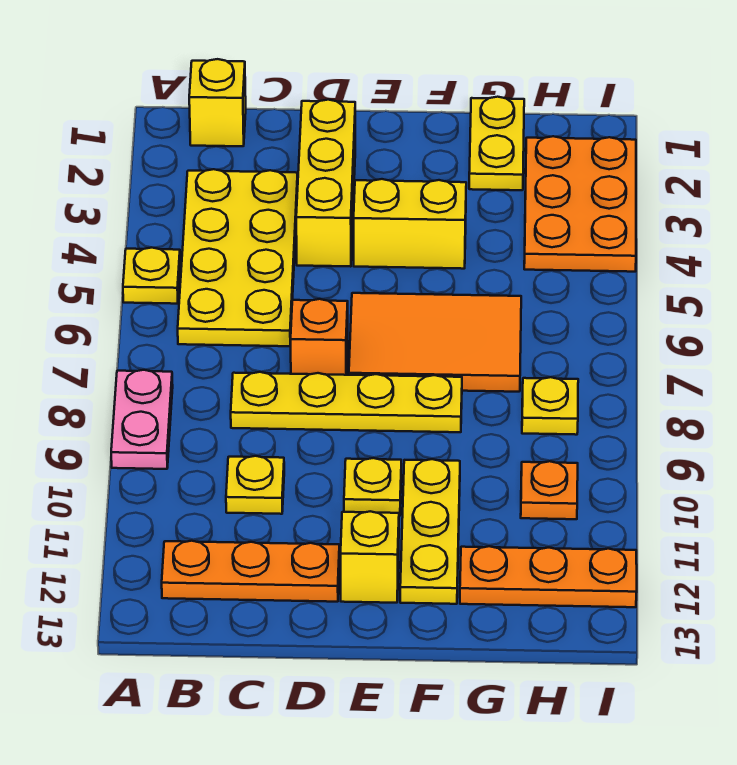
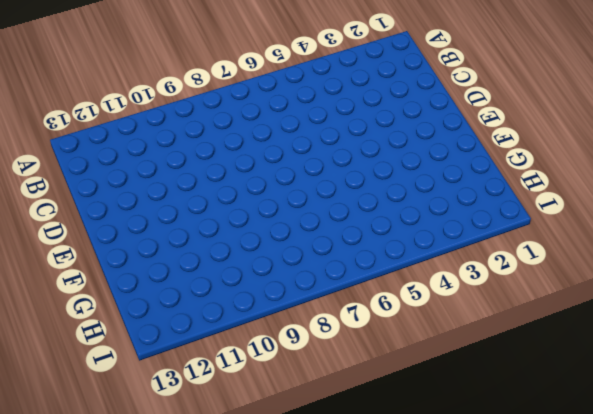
none -> yellow plate A5 level 1
none -> pink plate A8:A9 level 1
none -> yellow brick B1 level 1

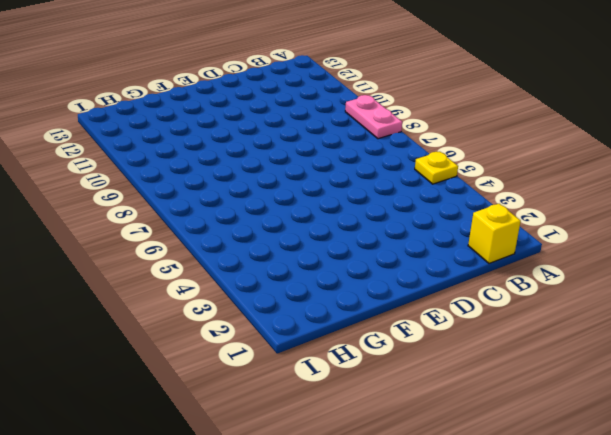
none -> yellow plate B3:C6 level 1
none -> orange plate B12:D12 level 1
none -> yellow plate C8:F8 level 1

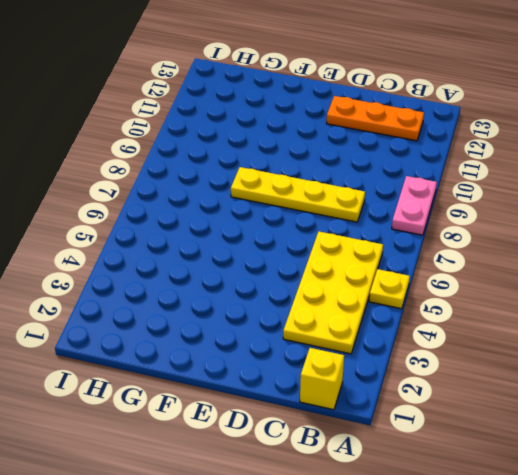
none -> yellow plate C10 level 1
none -> yellow brick D2:D4 level 1
none -> orange brick D7 level 1

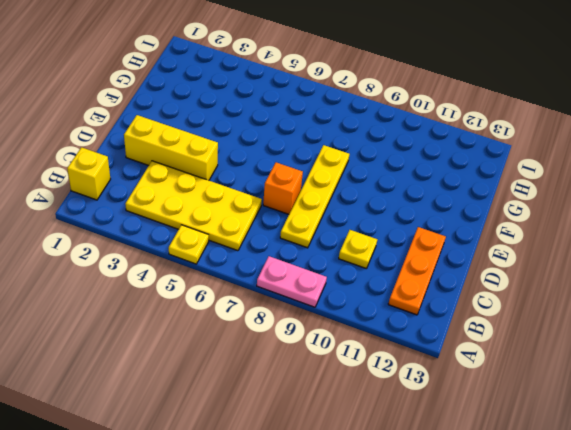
none -> yellow brick E4:F4 level 1
none -> orange tile E6:G7 level 1
none -> yellow plate E10 level 1

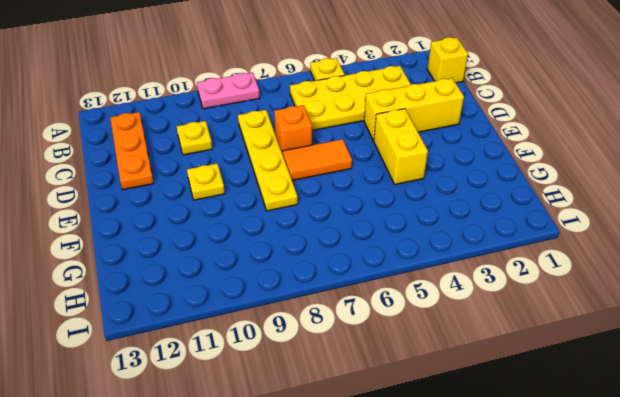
orange tile E6:E7 level 1 -> orange tile E6:G7 level 1
none -> yellow brick E12 level 1
none -> yellow plate F10:F12 level 1
none -> yellow plate G1:G2 level 1

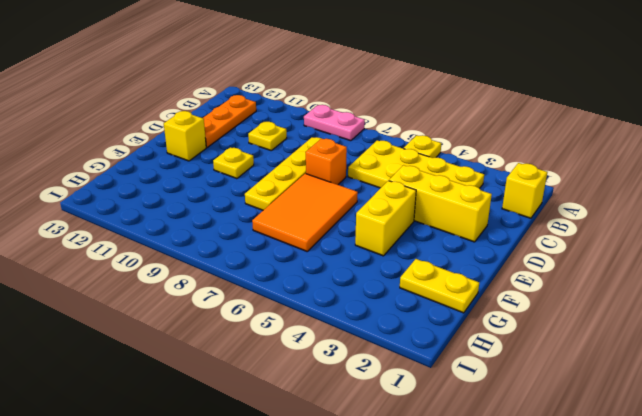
none -> yellow plate F10:F12 level 1
none -> orange plate G12:I12 level 1
none -> orange plate H2:I4 level 1

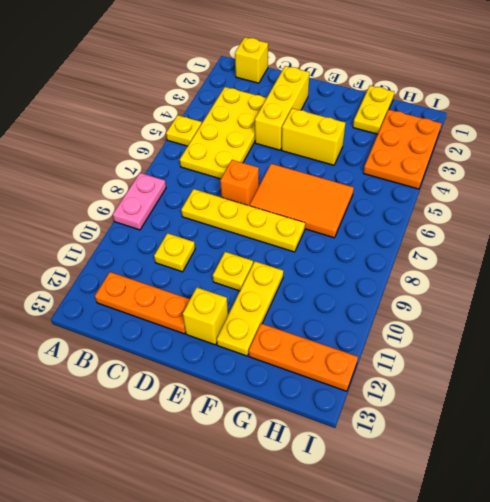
none -> yellow plate H8 level 1
none -> orange plate H10 level 1

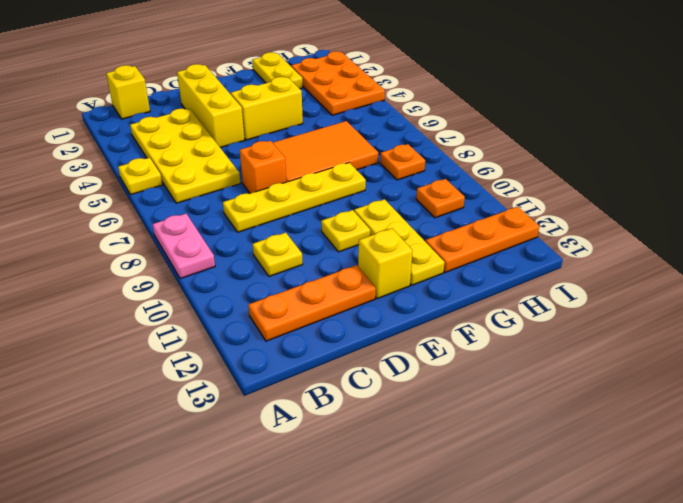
orange plate H8 level 1 -> yellow plate H8 level 1

